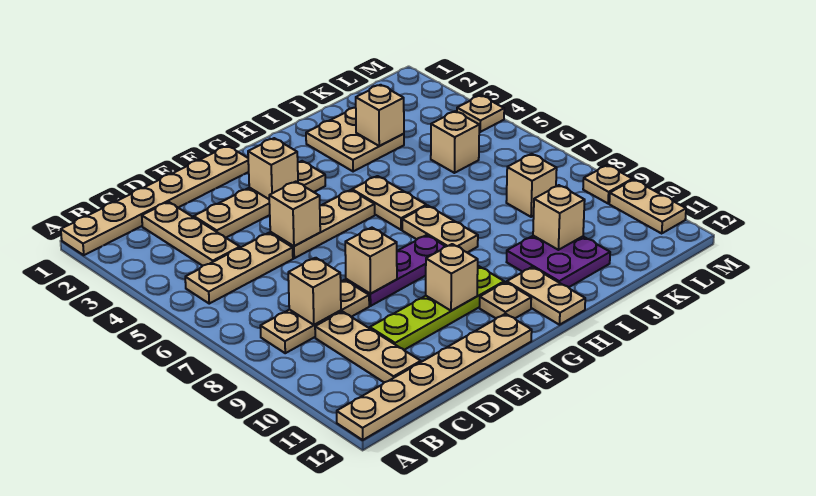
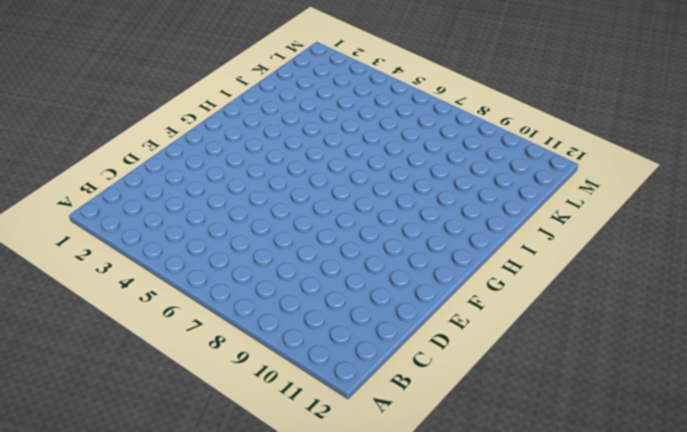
none -> tan plate A1:F1 level 1
none -> tan plate A12:F12 level 1
none -> tan plate B5:D5 level 1

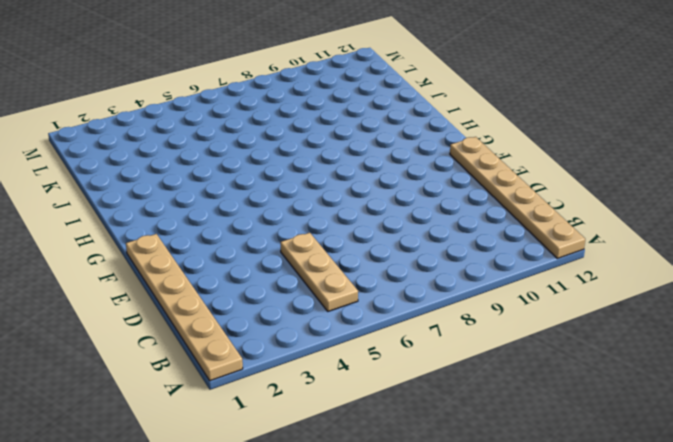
none -> tan plate B8:D8 level 1
none -> tan plate C2:C4 level 1
none -> tan plate C9:C11 level 1

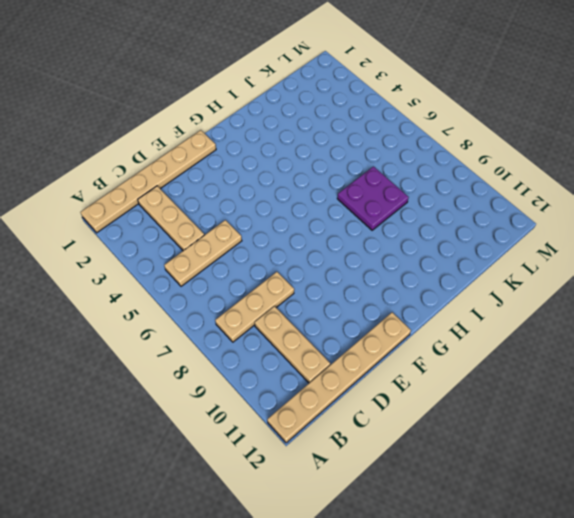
purple plate I7:J8 level 1 -> purple plate I10:J11 level 1
none -> tan plate D3:G3 level 1
none -> lime plate D10:G10 level 1
none -> tan plate E5:G5 level 1

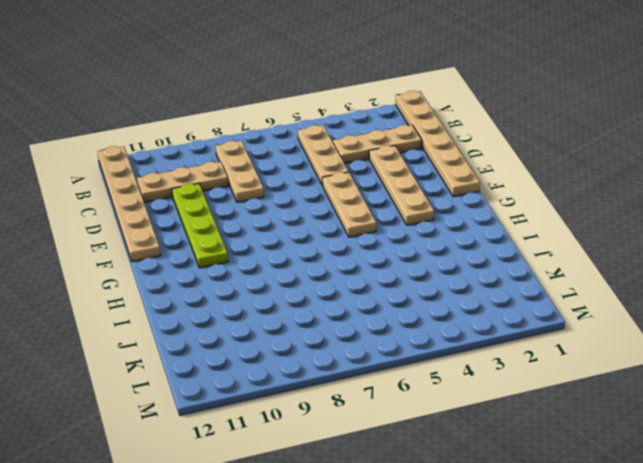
none -> purple plate E8:G8 level 1
none -> tan plate G11 level 1
none -> tan plate H5:H6 level 1

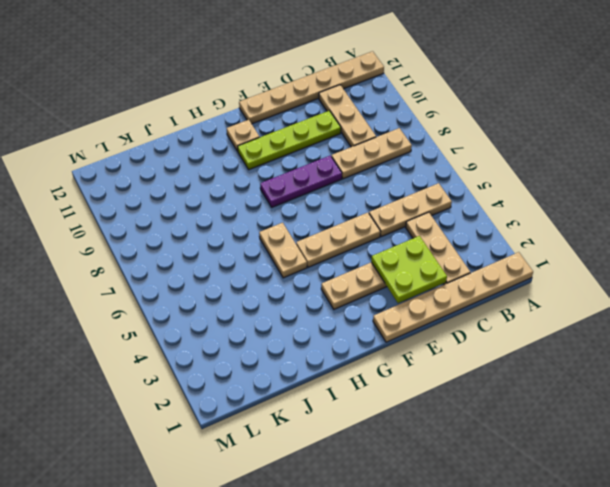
lime plate D2:E3 level 2 -> none
none -> tan plate H7:H8 level 1
none -> tan plate H11:H12 level 1
none -> tan plate I2:J3 level 1

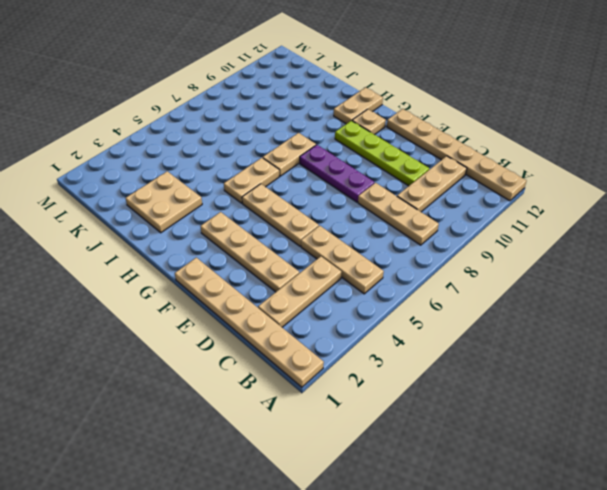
none -> purple plate I10:J11 level 1
none -> tan brick K5 level 1
none -> tan brick K8 level 1

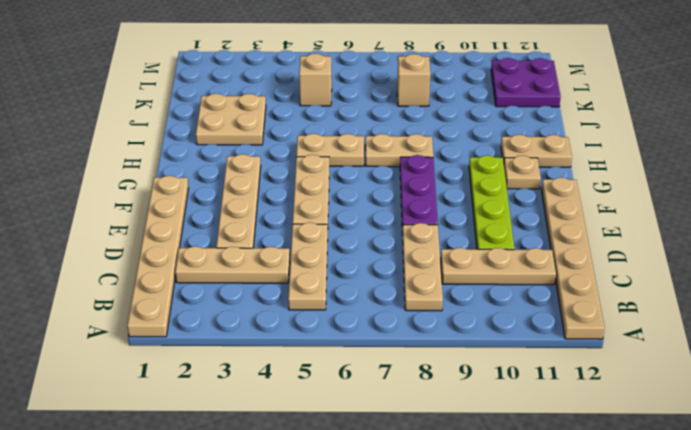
purple plate K11:L12 level 1 -> purple plate I10:J11 level 1
none -> tan plate M4 level 1
none -> tan plate M9 level 1
none -> tan plate M10:M11 level 1

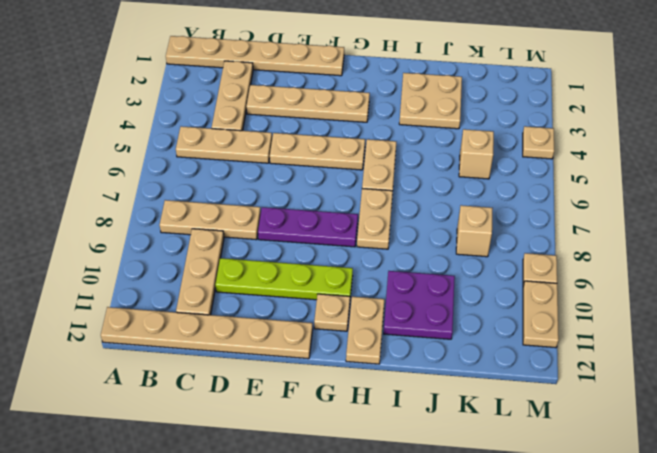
none -> tan brick C8 level 2
none -> tan brick E5 level 2
none -> tan brick E8 level 2

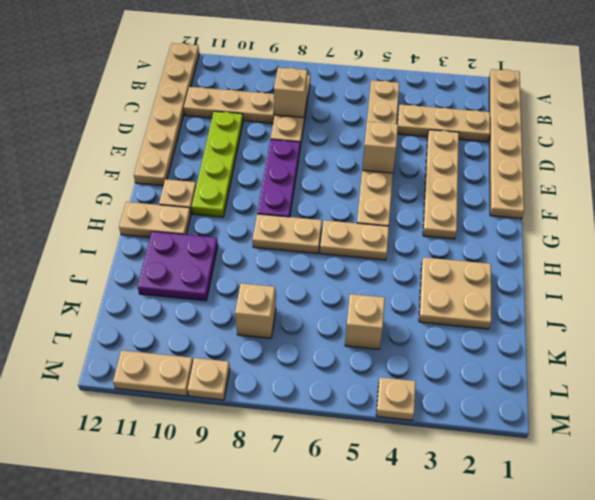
none -> tan brick E8 level 2
none -> tan brick F3 level 2
none -> tan brick F10 level 2

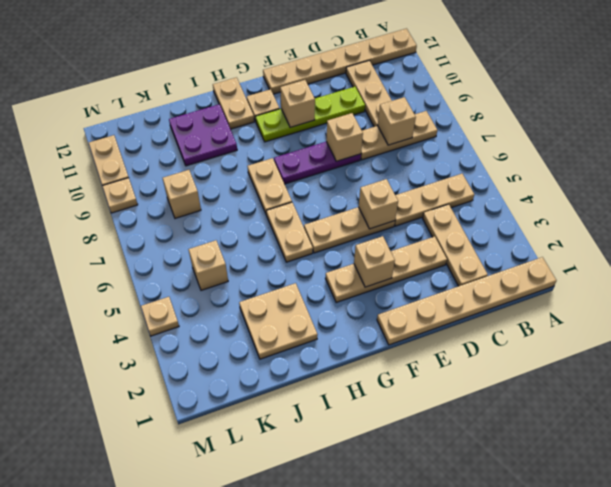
none -> tan brick J3 level 2
none -> tan brick J10 level 2

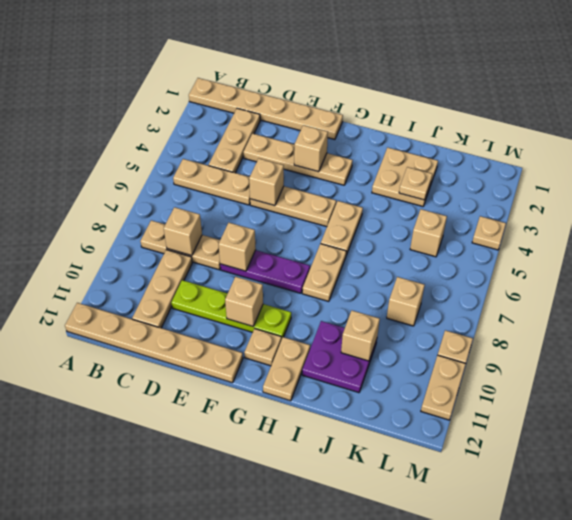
tan plate J3 level 2 -> tan brick J3 level 2

